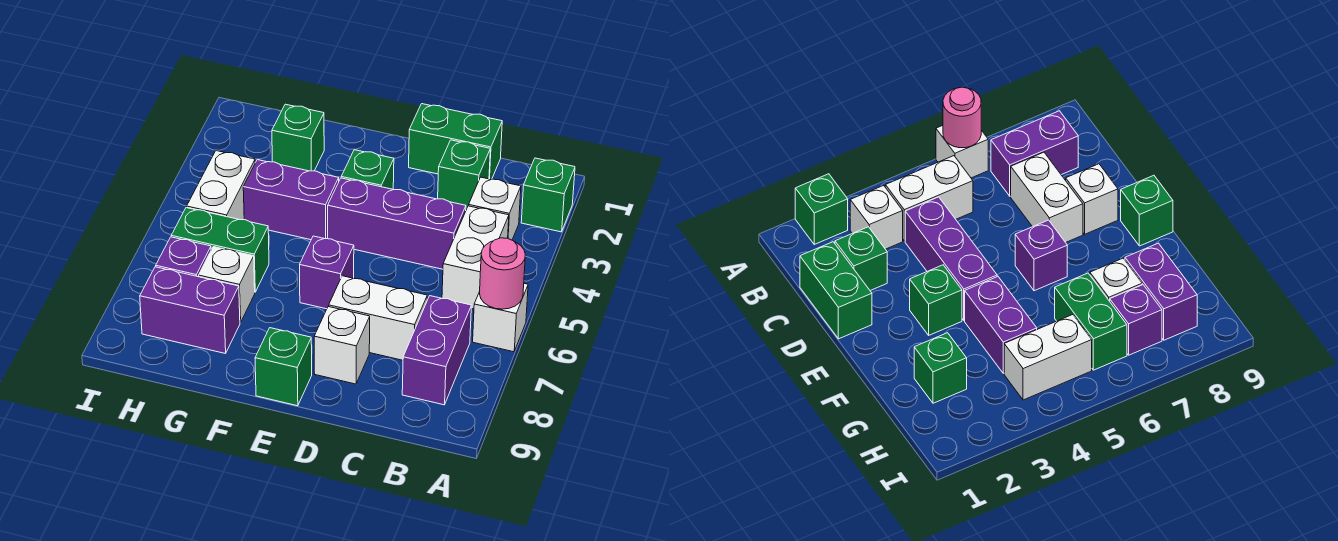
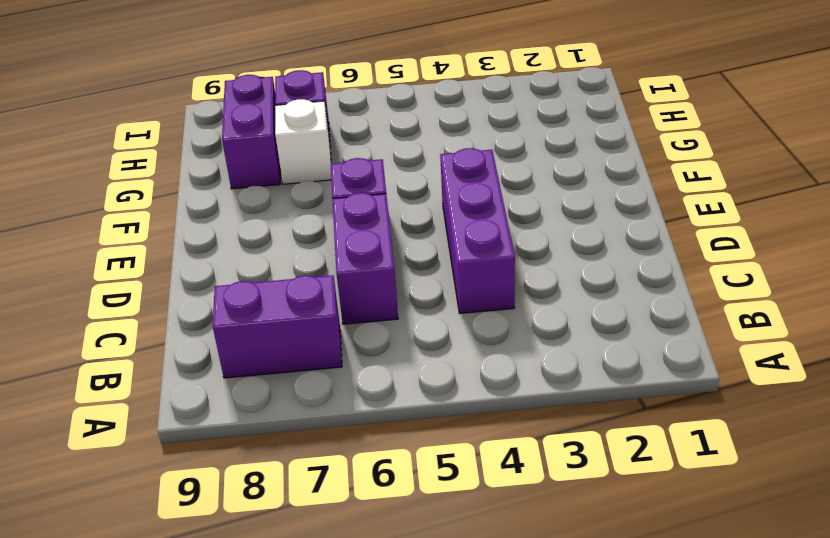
purple brick C6:D6 level 1 -> purple brick F4:G4 level 1
none -> green brick A2 level 1
none -> white brick A6 level 1
none -> white brick B3 level 1

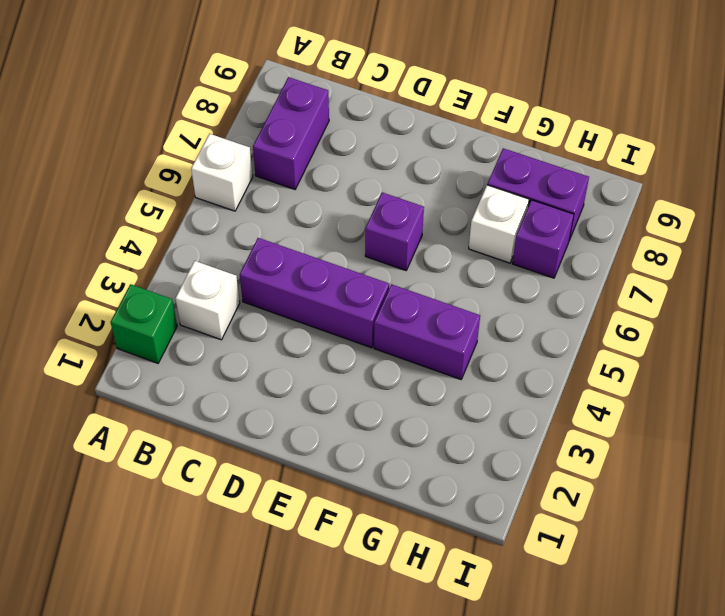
none -> white brick B4:B5 level 1
none -> green brick C1:D1 level 1
none -> green brick C2 level 1

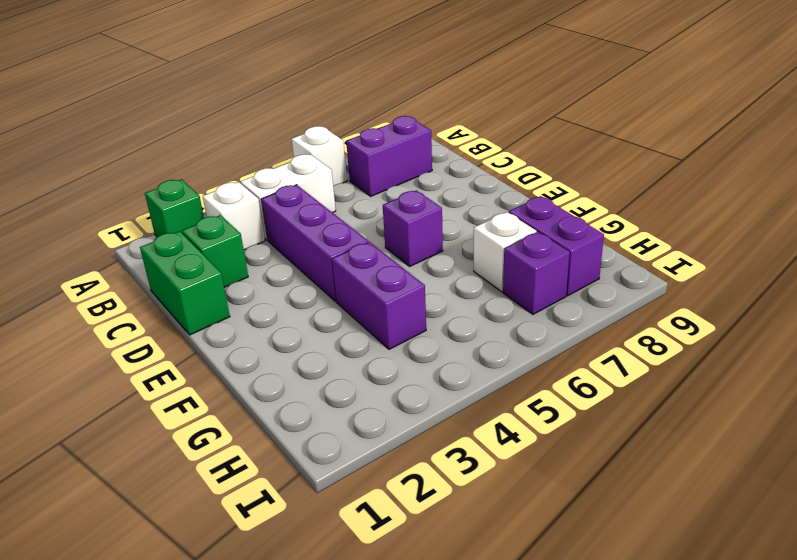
none -> white brick C7:D7 level 1
none -> white brick D8 level 1
none -> green brick E3 level 1

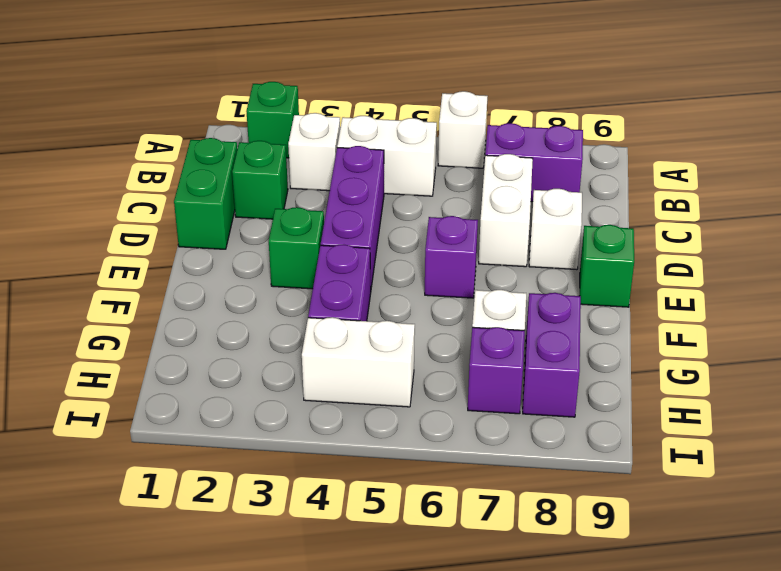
none -> green brick G2 level 1
none -> green brick G6:H6 level 1
none -> pink round brick A6 level 2

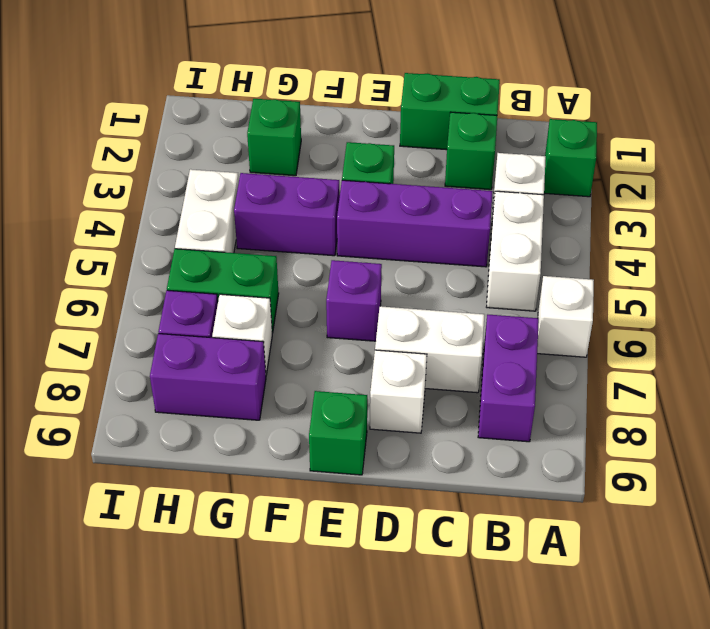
none -> pink round brick A6 level 2

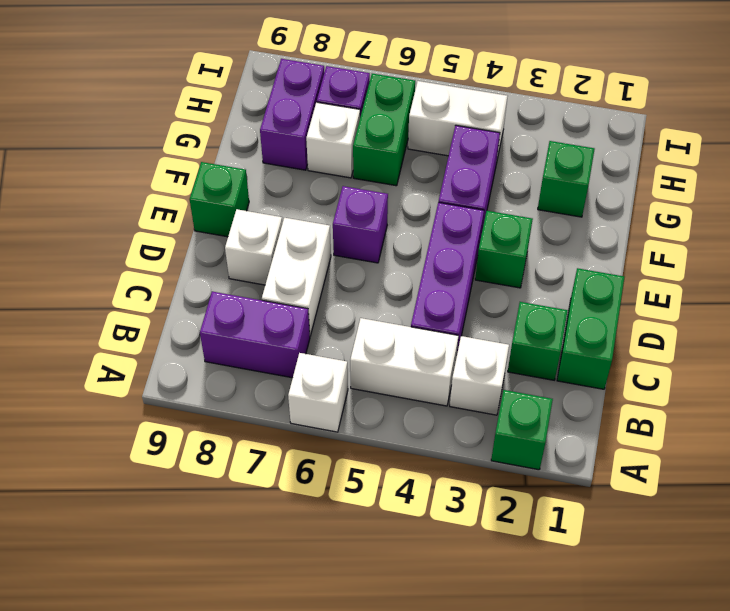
none -> pink round brick A6 level 2

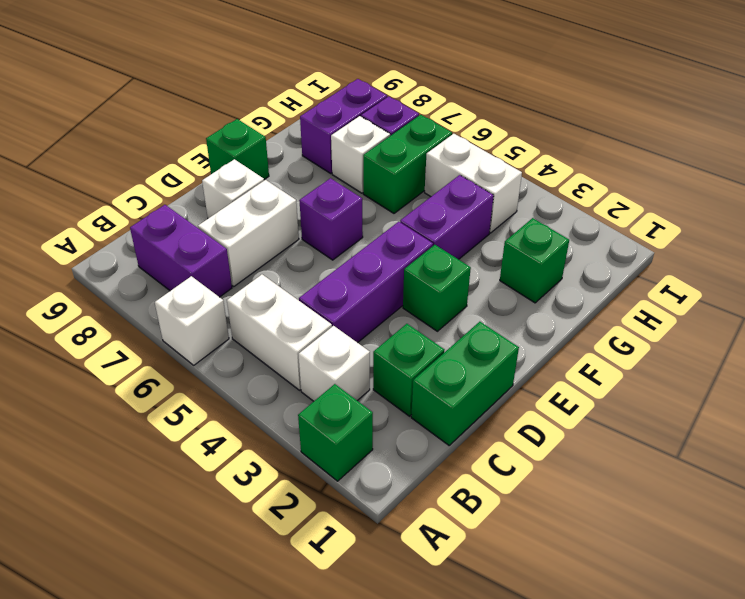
none -> pink round brick A6 level 2

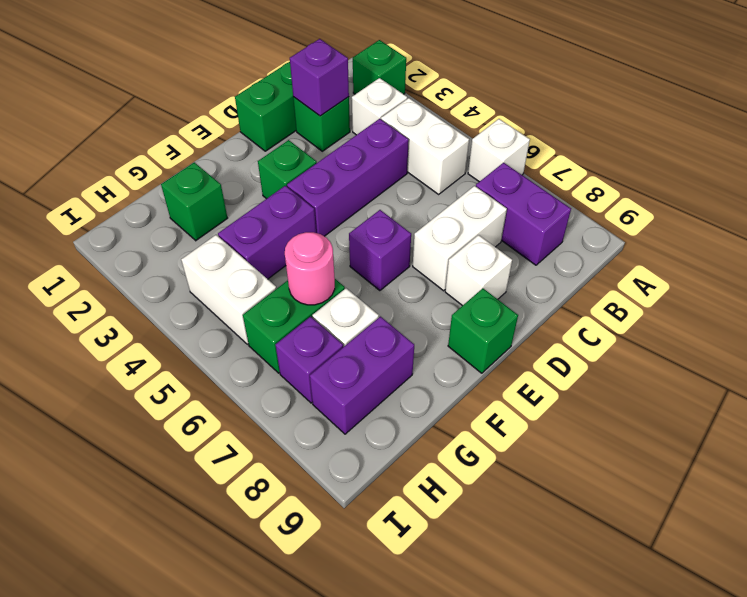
purple brick C2 level 2 -> none
pink round brick G6 level 2 -> pink round brick A6 level 2

